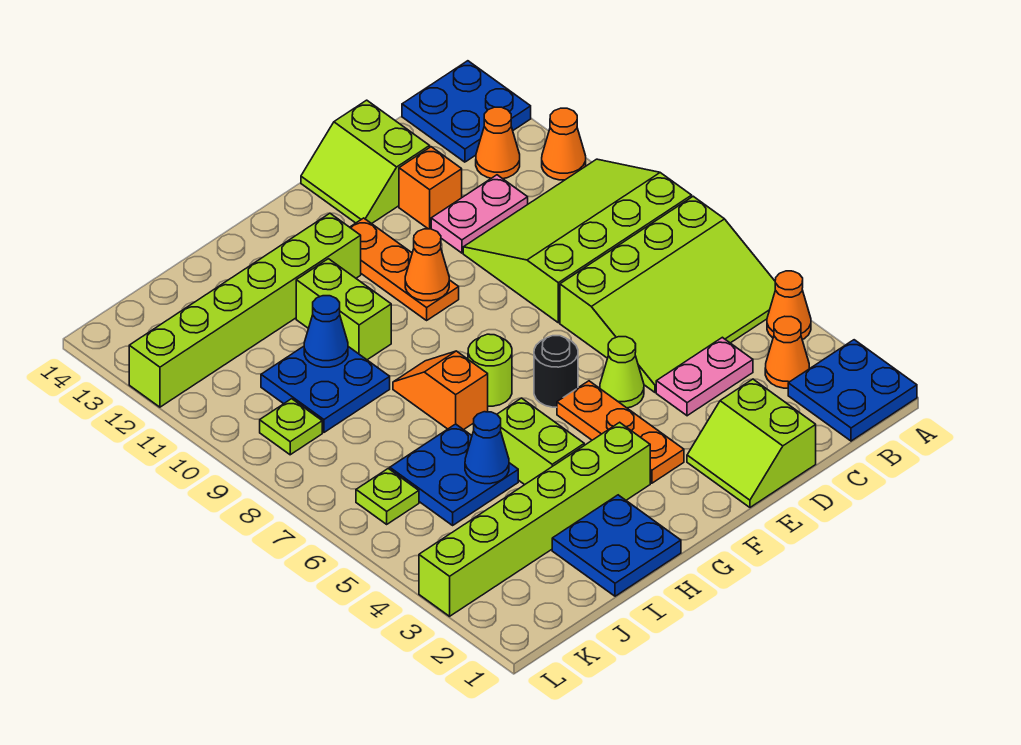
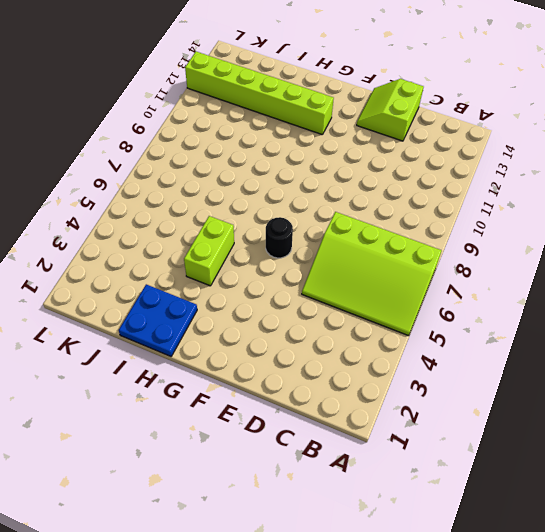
none -> blue plate A1:B2 level 1
none -> orange cone A4 level 1
none -> lime slope A8:D10 level 1 top 8
none -> orange cone A11 level 1

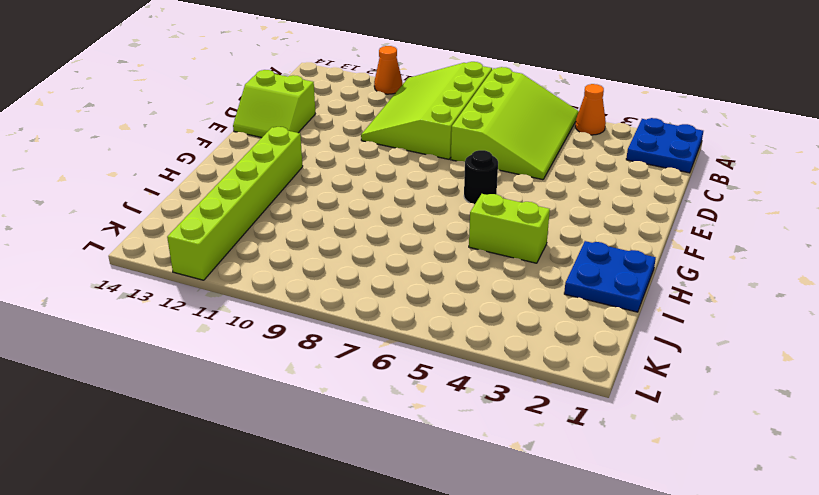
none -> blue plate A13:B14 level 1
none -> orange cone B3 level 1
none -> orange cone B12 level 1
none -> pink plate C4:D4 level 1

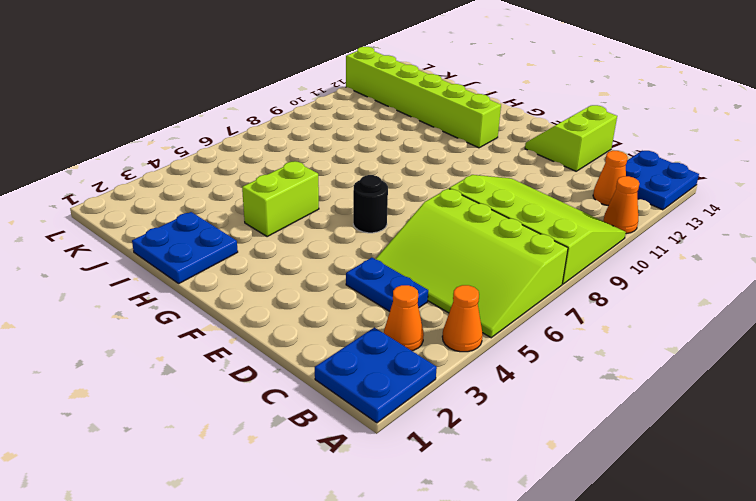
blue plate C4:D4 level 1 -> pink plate C4:D4 level 1
none -> pink plate C11:D11 level 1
none -> lime slope D1:E2 level 1 top D
none -> orange brick D12 level 1
none -> lime cone E5 level 1

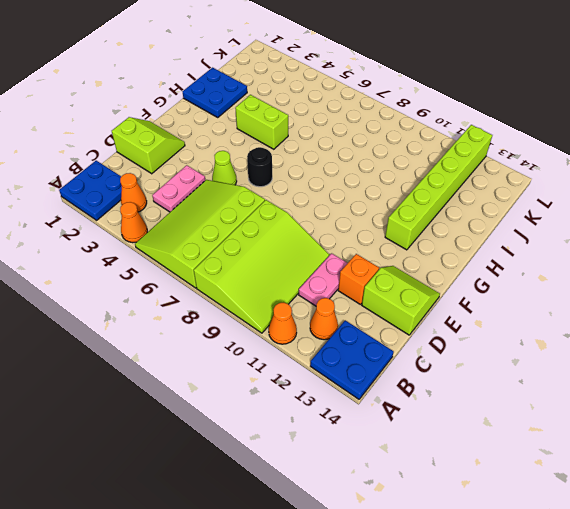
none -> orange plate F3:F5 level 1
none -> orange plate F10:F12 level 1
none -> lime brick G3:L3 level 1
none -> lime round brick G7 level 1

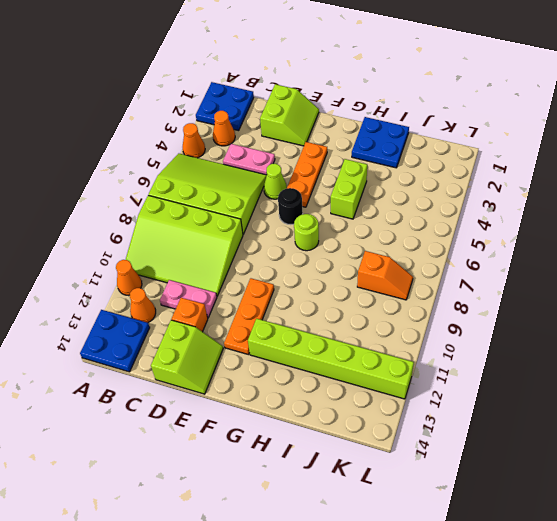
orange slope J8:K8 level 1 top J -> orange slope H7:H8 level 1 top 7
none -> lime brick G3:L3 level 1
none -> lime brick H10:H11 level 1
none -> blue plate I5:J6 level 1
none -> blue plate I9:J10 level 1

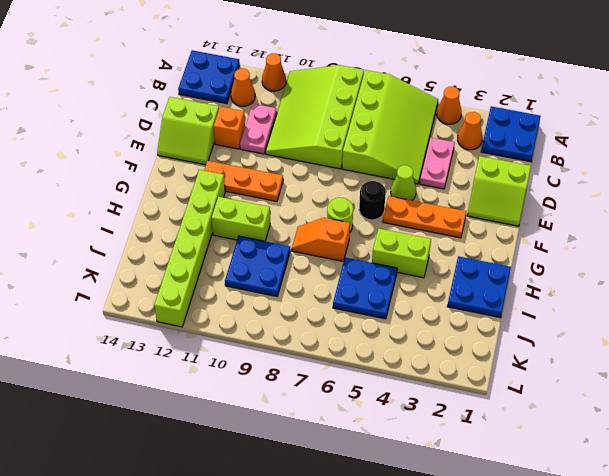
none -> lime brick G3:L3 level 1
none -> lime plate K6 level 1
none -> lime plate K9 level 1
none -> orange cone F10 level 2

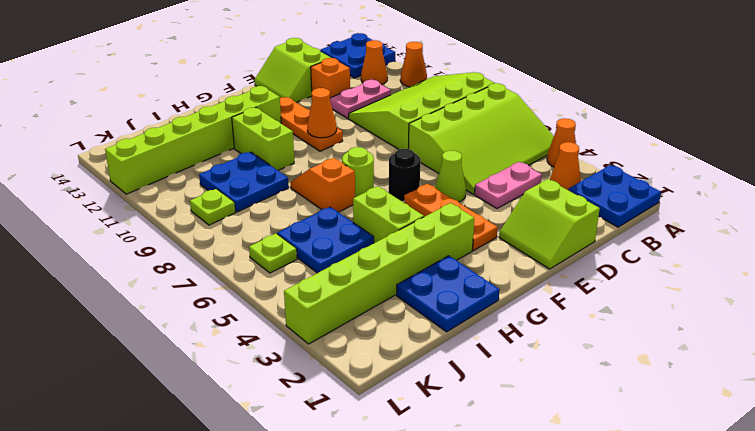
none -> blue cone I5 level 2
none -> blue cone I10 level 2

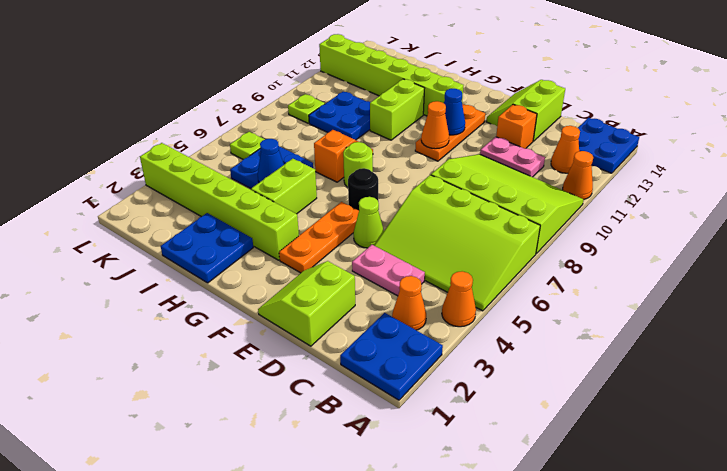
blue cone F11 level 2 -> blue cone I10 level 2

